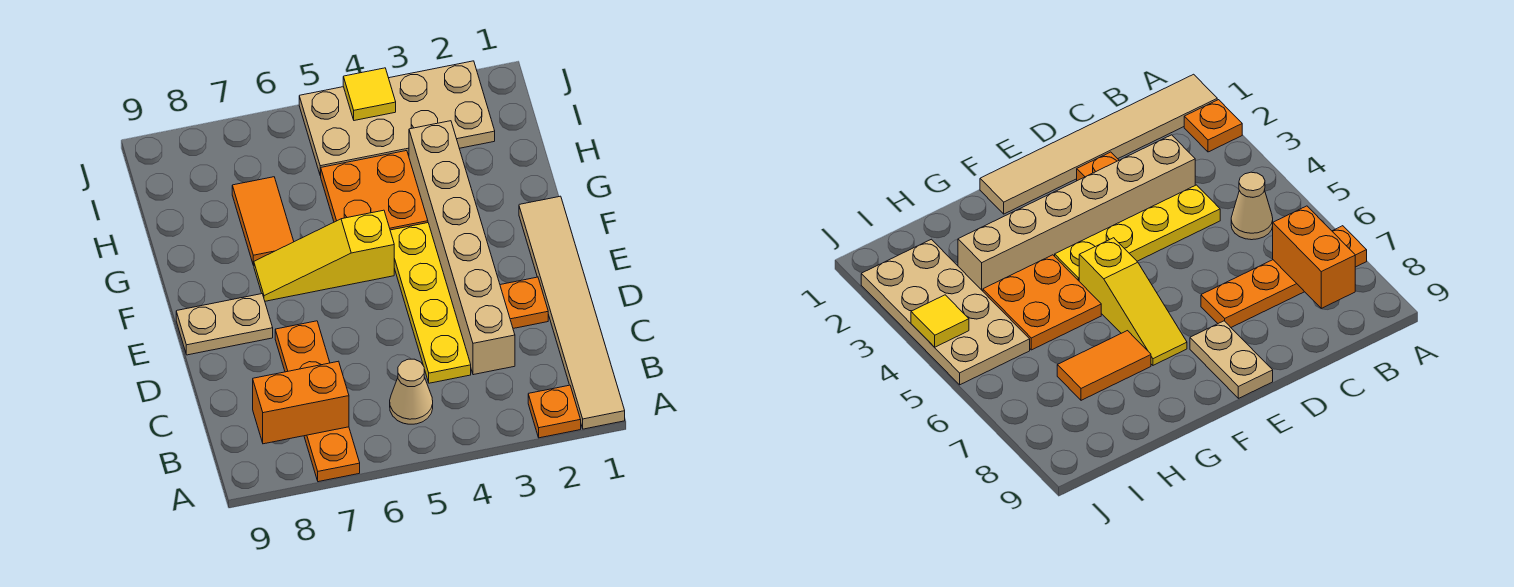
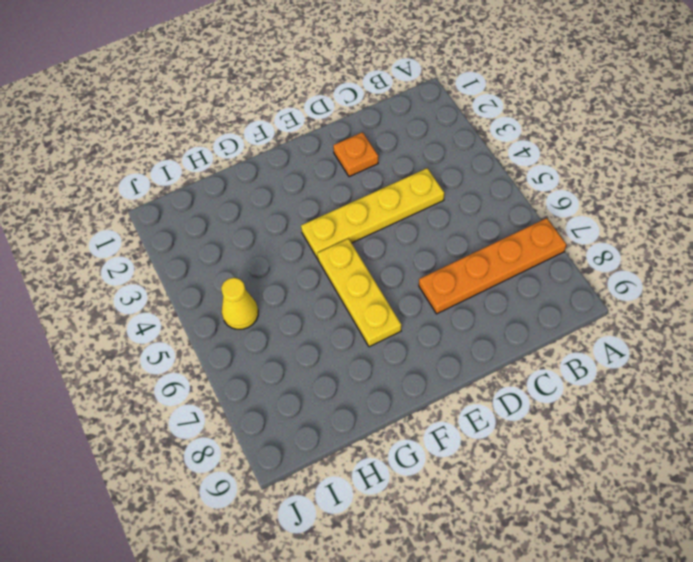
yellow plate F5:F7 level 1 -> yellow slope F5:F7 level 1 top 5
yellow cone I5 level 1 -> tan plate I2:J5 level 1
none -> tan tile A1:F1 level 1
none -> orange plate A2 level 1
none -> tan cone B5 level 1

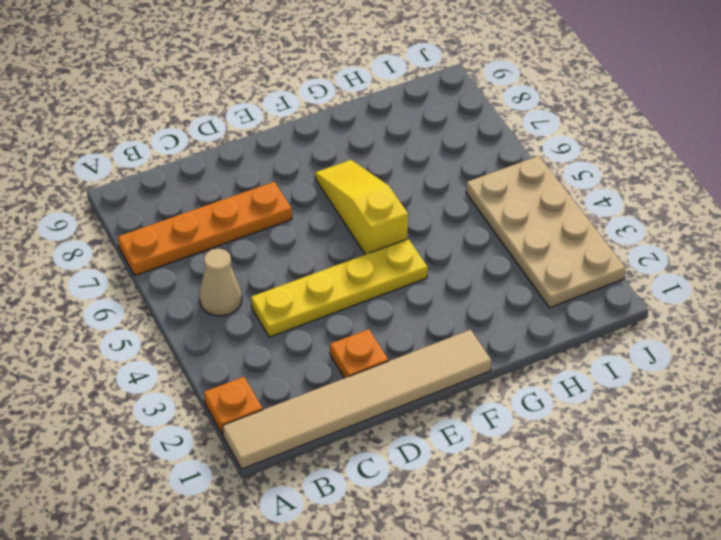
none -> tan brick C3:H3 level 1
none -> tan plate E8:E9 level 1
none -> orange plate G4:H5 level 1

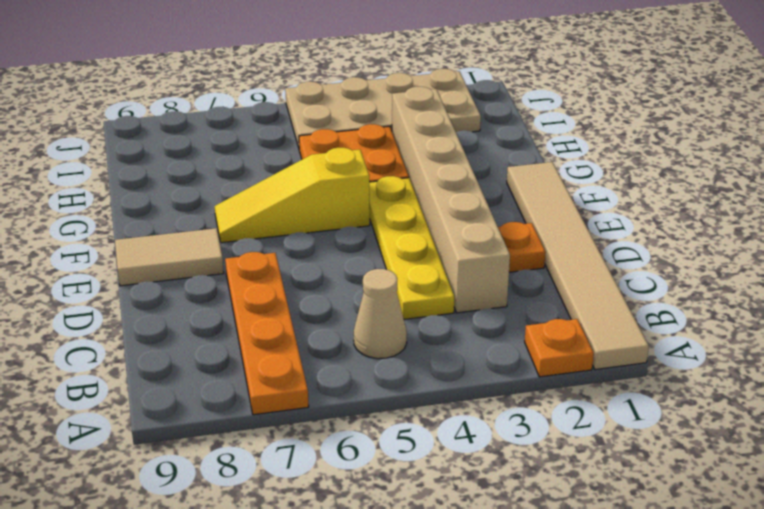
tan tile E8:E9 level 1 -> tan plate E8:E9 level 1
none -> orange tile G7:H7 level 1
none -> orange brick B7:B8 level 2
none -> yellow tile J4 level 2

